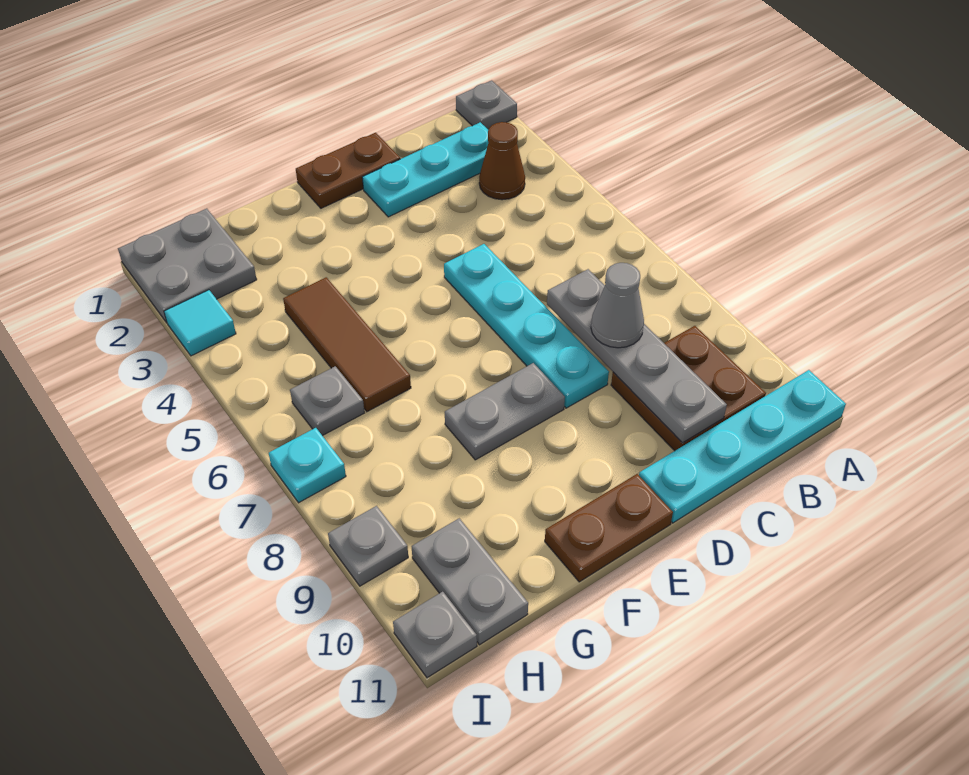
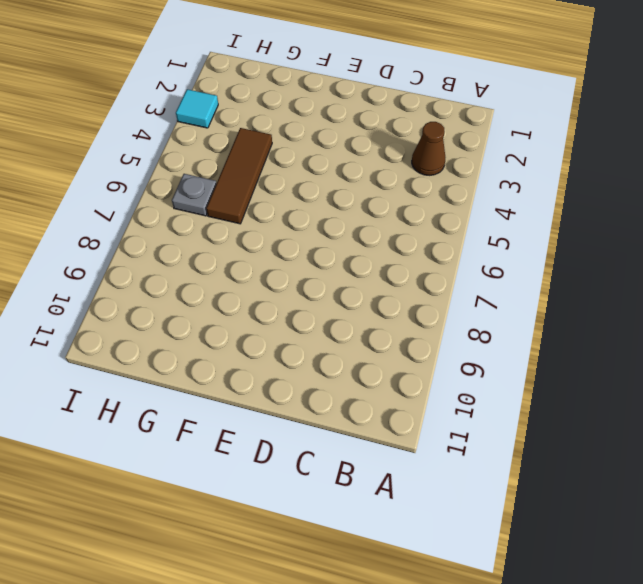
none -> grey plate A1 level 1
none -> cyan plate A11:D11 level 1
none -> cyan plate B2:D2 level 1

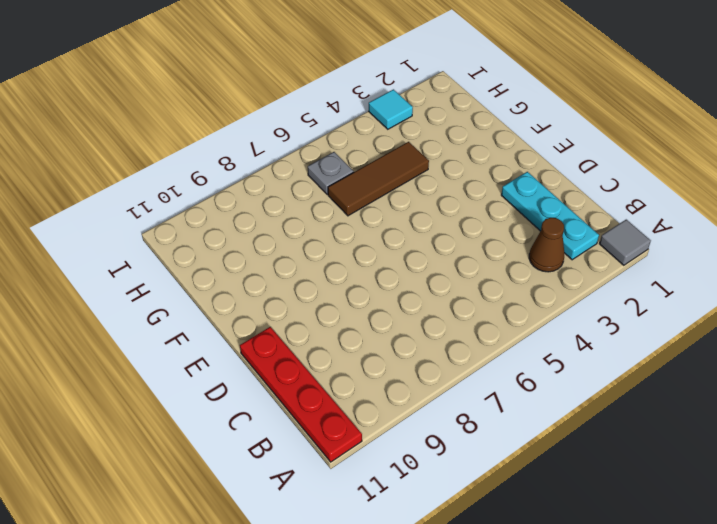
grey tile A1 level 1 -> grey plate A1 level 1
red plate A11:D11 level 1 -> cyan plate A11:D11 level 1
none -> brown plate B9:C10 level 1
none -> brown plate D1:E1 level 1
none -> cyan plate D5:D8 level 1

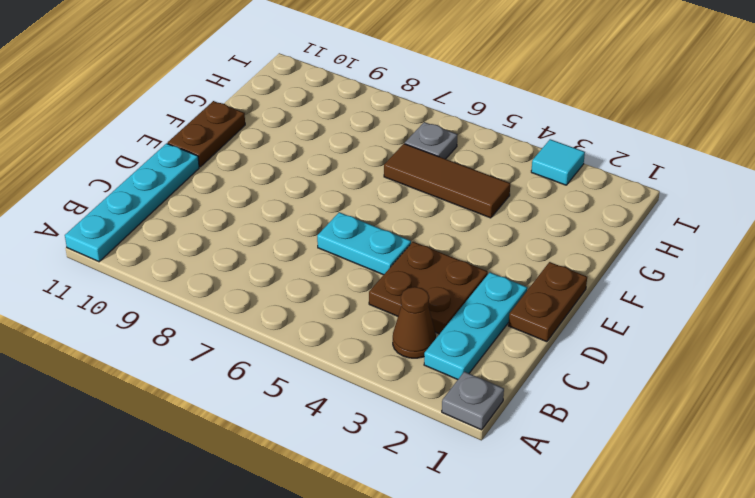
brown plate C3:D4 level 1 -> brown plate B9:C10 level 1
cyan plate D5:D6 level 1 -> cyan plate D5:D8 level 1
none -> grey plate E8:F8 level 1
none -> grey plate H1:I2 level 1
none -> grey plate H10:H11 level 1

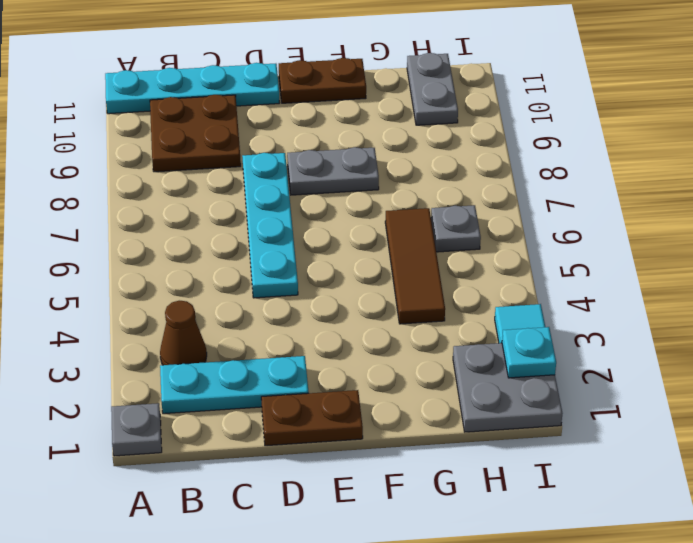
cyan plate I2 level 2 -> cyan plate I7 level 1
none -> grey plate I9 level 1
none -> grey plate I11 level 1
none -> grey plate C7:C10 level 2

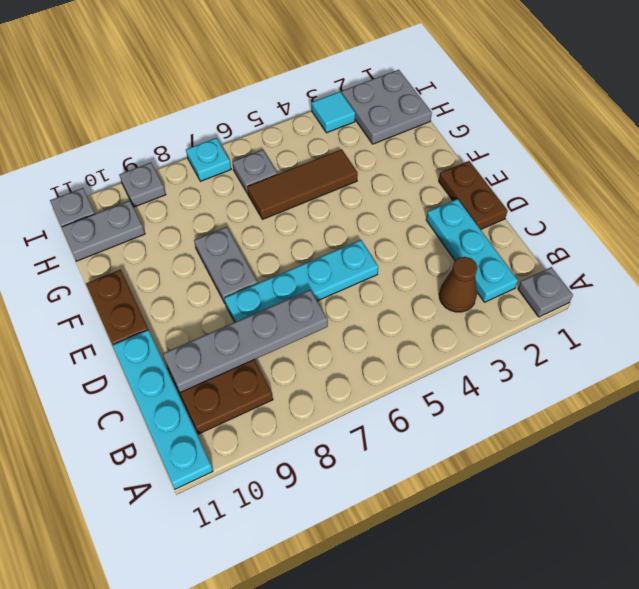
none -> grey cone C8 level 3

